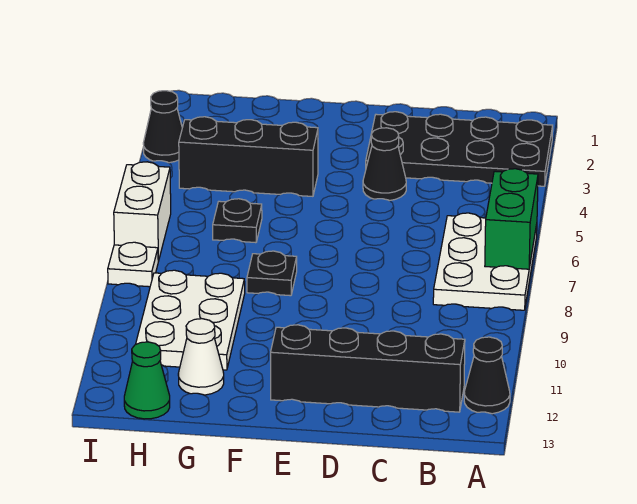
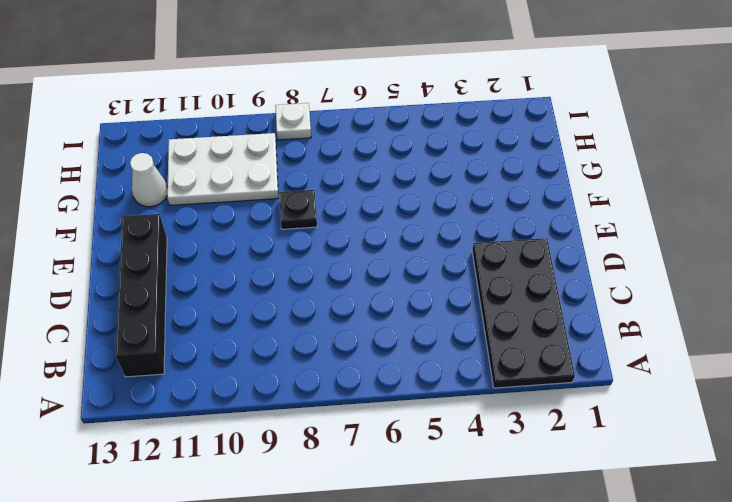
none -> white plate A6:B8 level 1
none -> black cone A12 level 1
none -> black cone D4 level 1

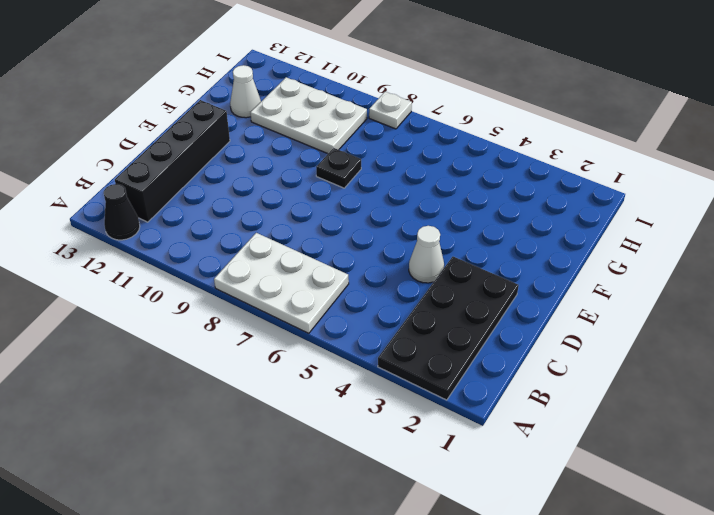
white cone D4 level 1 -> black cone D4 level 1
none -> black brick F4:H4 level 1
none -> black plate G6 level 1
none -> green cone H13 level 1

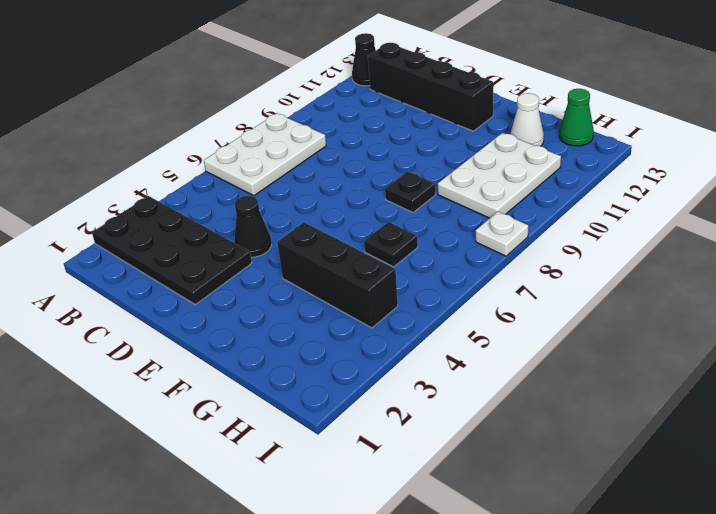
none -> black cone I3 level 1
none -> white brick I6:I7 level 1
none -> green brick A6:A7 level 2

